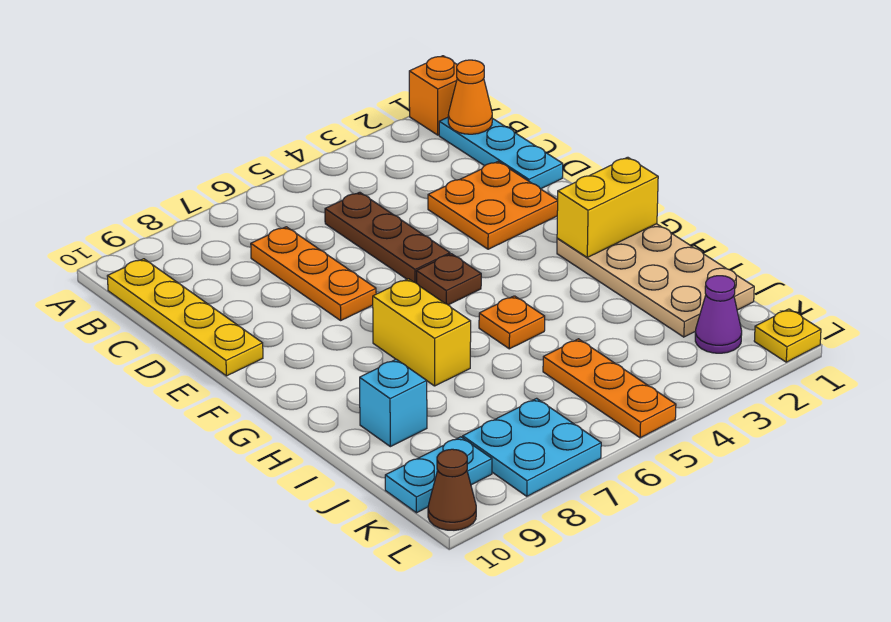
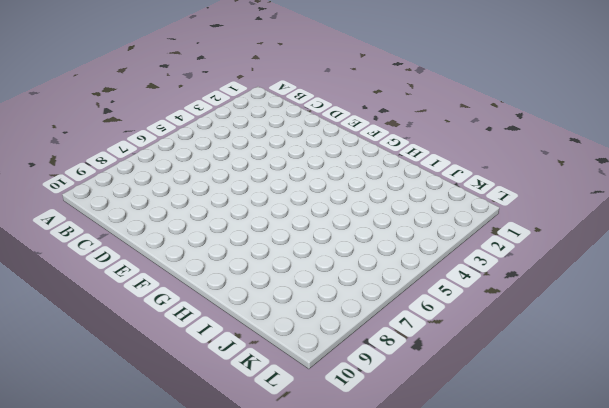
none -> orange brick A1 level 1
none -> cyan plate B1:D1 level 1
none -> yellow plate B10:E10 level 1

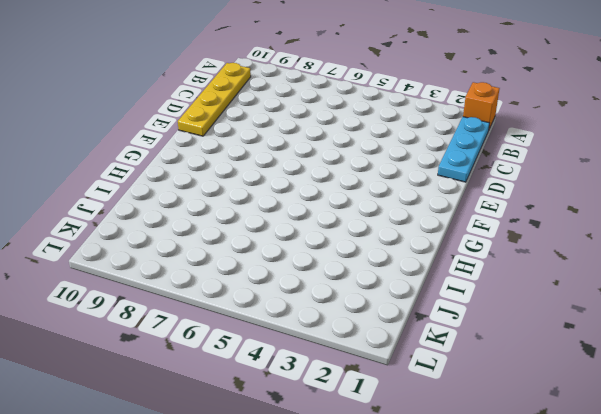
none -> brown plate C5:E5 level 1
none -> orange plate C7:E7 level 1
none -> orange plate D2:E3 level 1

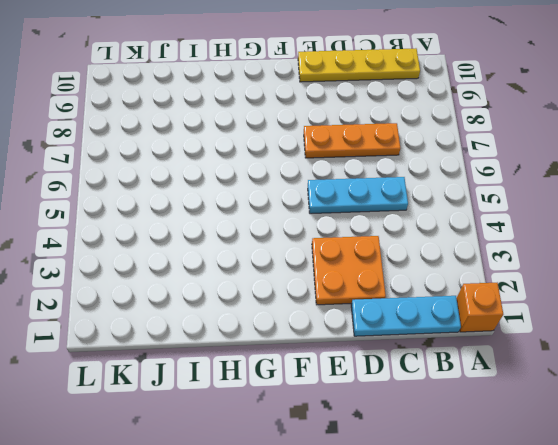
cyan plate C5:E5 level 1 -> brown plate C5:E5 level 1
none -> brown plate F5 level 1
none -> tan plate G1:J2 level 1
none -> yellow brick G7:H7 level 1

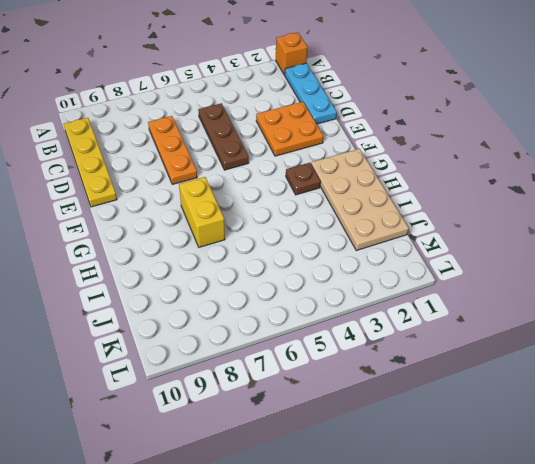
brown plate G3 level 1 -> brown plate F5 level 1
none -> orange plate H5 level 1
none -> cyan brick I9 level 1
none -> orange plate J5:L5 level 1

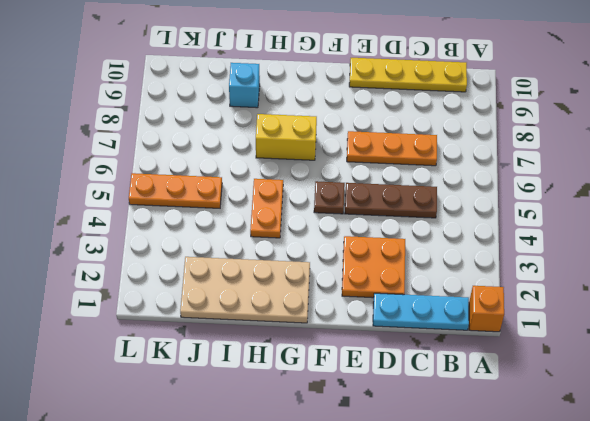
orange plate H4:H5 level 1 -> orange plate H5 level 1
none -> purple cone K2 level 1
none -> cyan plate K7:L8 level 1
none -> cyan plate K9:K10 level 1

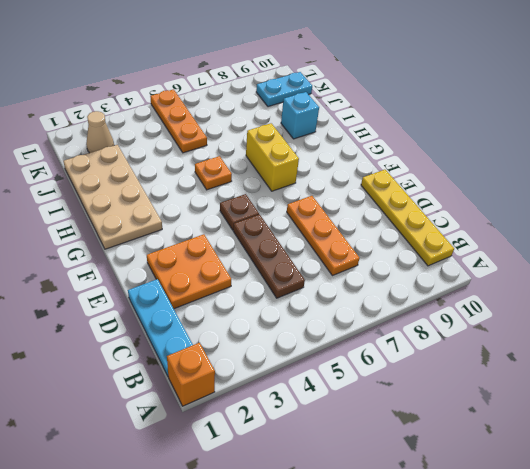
tan cone K2 level 1 -> purple cone K2 level 1
none -> cyan plate K7:L8 level 1
none -> yellow plate L1 level 1
none -> brown cone L10 level 1

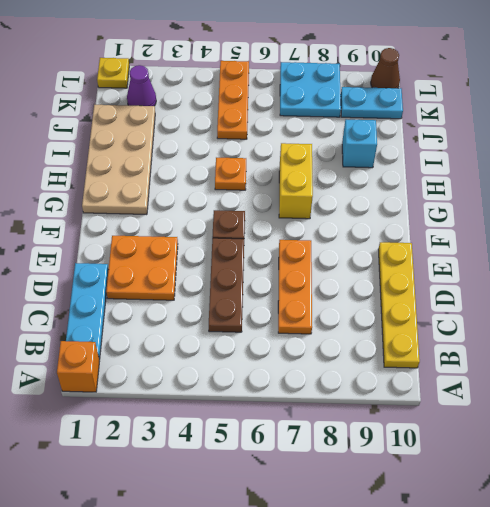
none -> orange cone B1 level 2
none -> yellow brick G1:G2 level 2

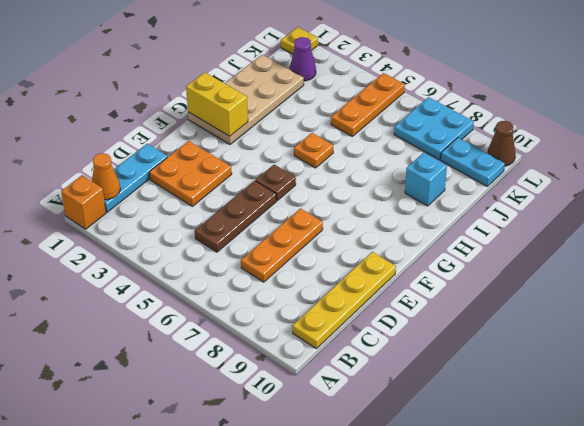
none -> yellow brick G7:H7 level 1

